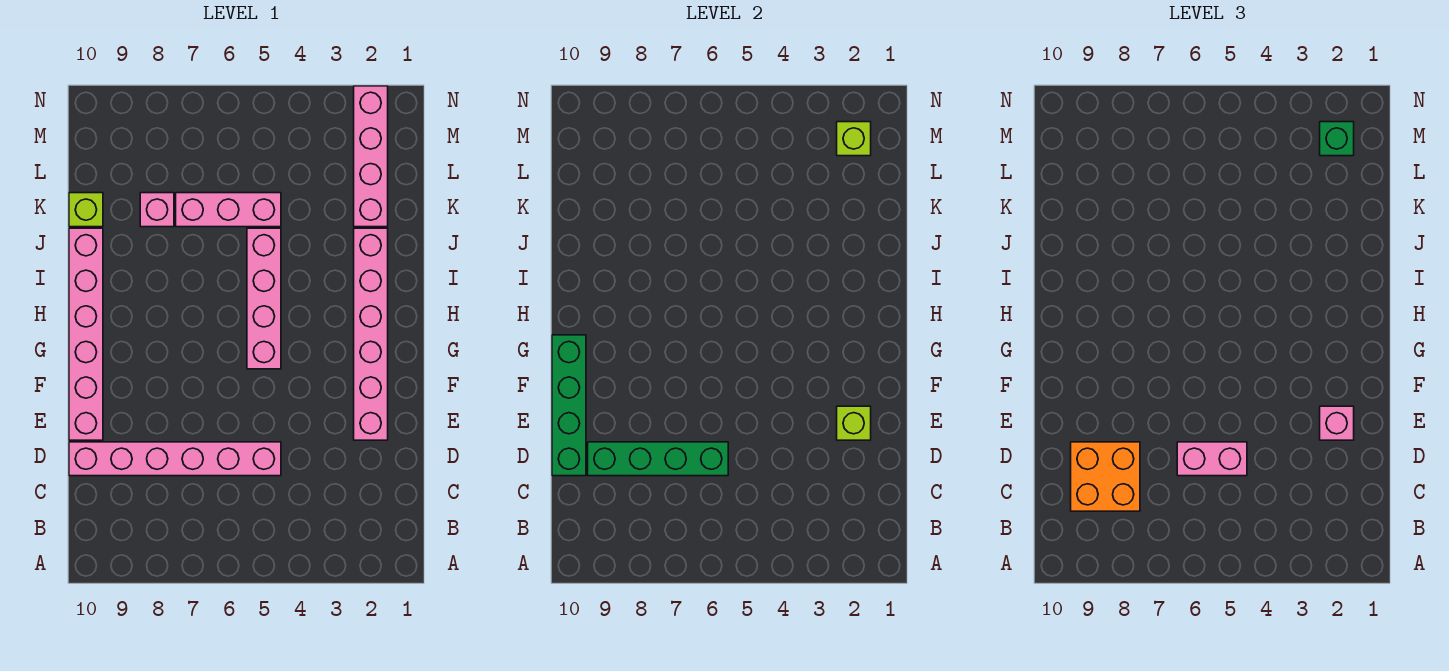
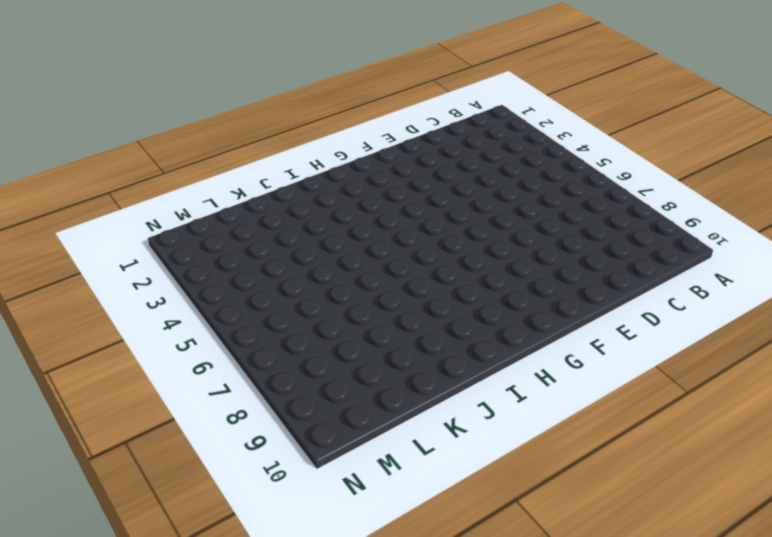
none -> pink brick D5:D10 level 1
none -> pink brick E2:J2 level 1
none -> pink brick E10:J10 level 1

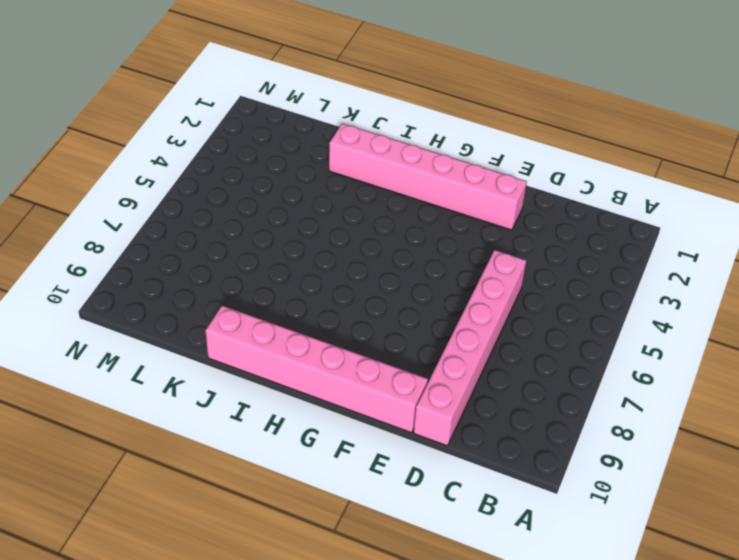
none -> pink brick G5:J5 level 1
none -> pink brick K2:N2 level 1
none -> pink brick K5:K7 level 1

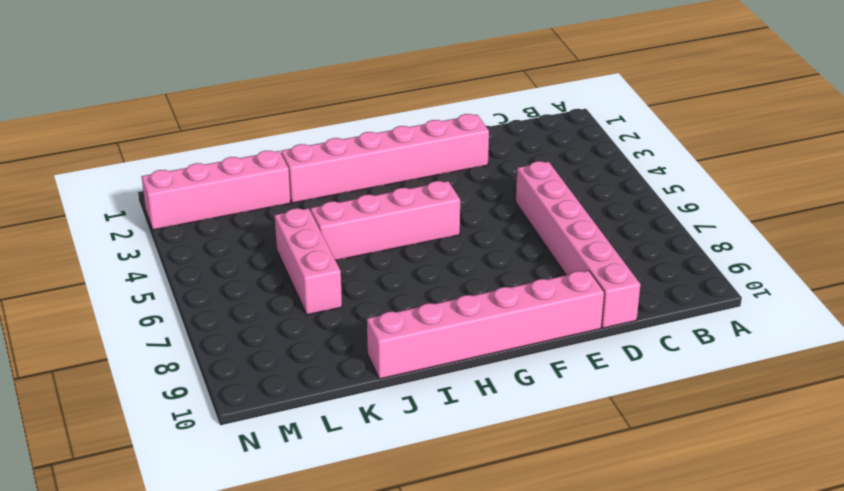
none -> pink brick K8 level 1
none -> lime brick K10 level 1
none -> green brick D6:D9 level 2

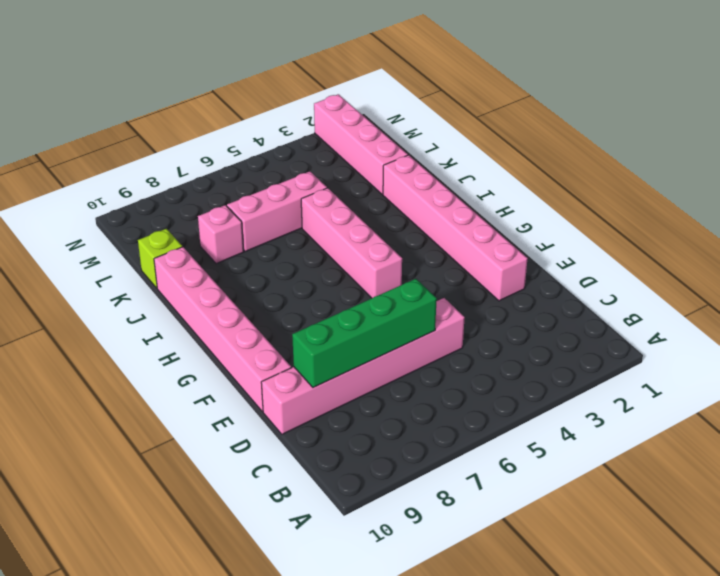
none -> green brick D10:G10 level 2
none -> lime brick E2 level 2
none -> lime brick M2 level 2

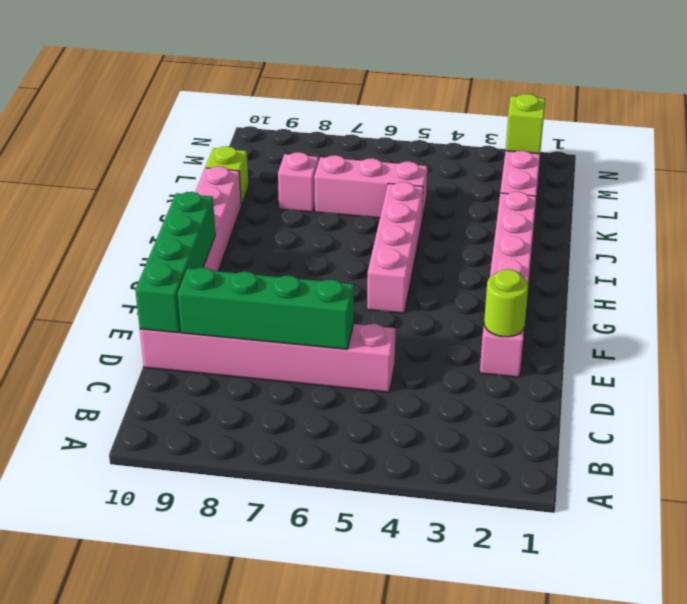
lime round brick E2 level 2 -> lime brick E2 level 2
none -> orange brick C8:D9 level 3
none -> pink brick D5:D6 level 3
none -> pink brick E2 level 3

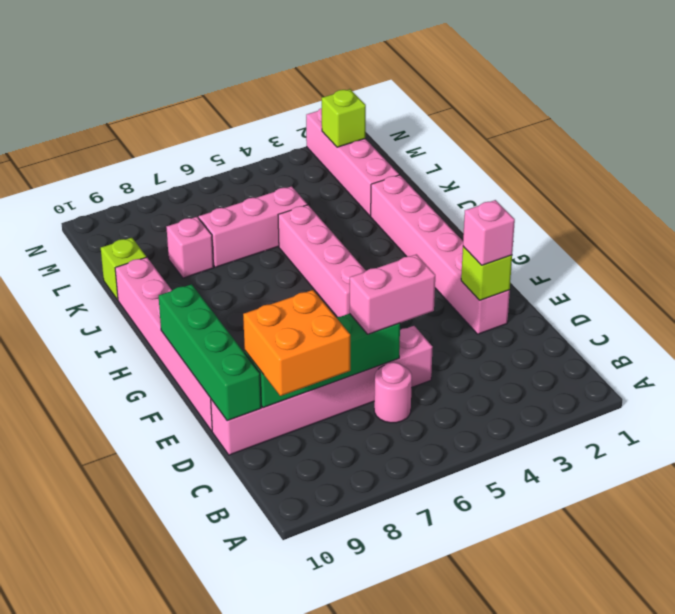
pink round brick C6 level 1 -> none
none -> green brick M2 level 3

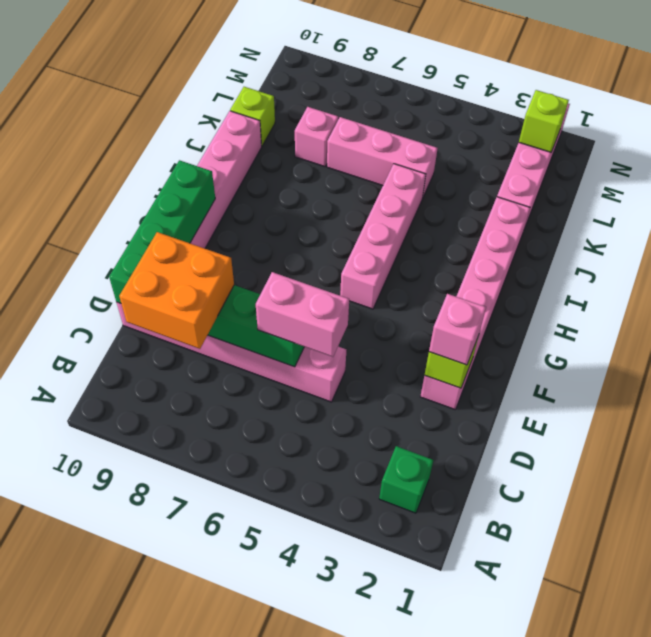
green brick B2 level 1 -> green brick M2 level 3

